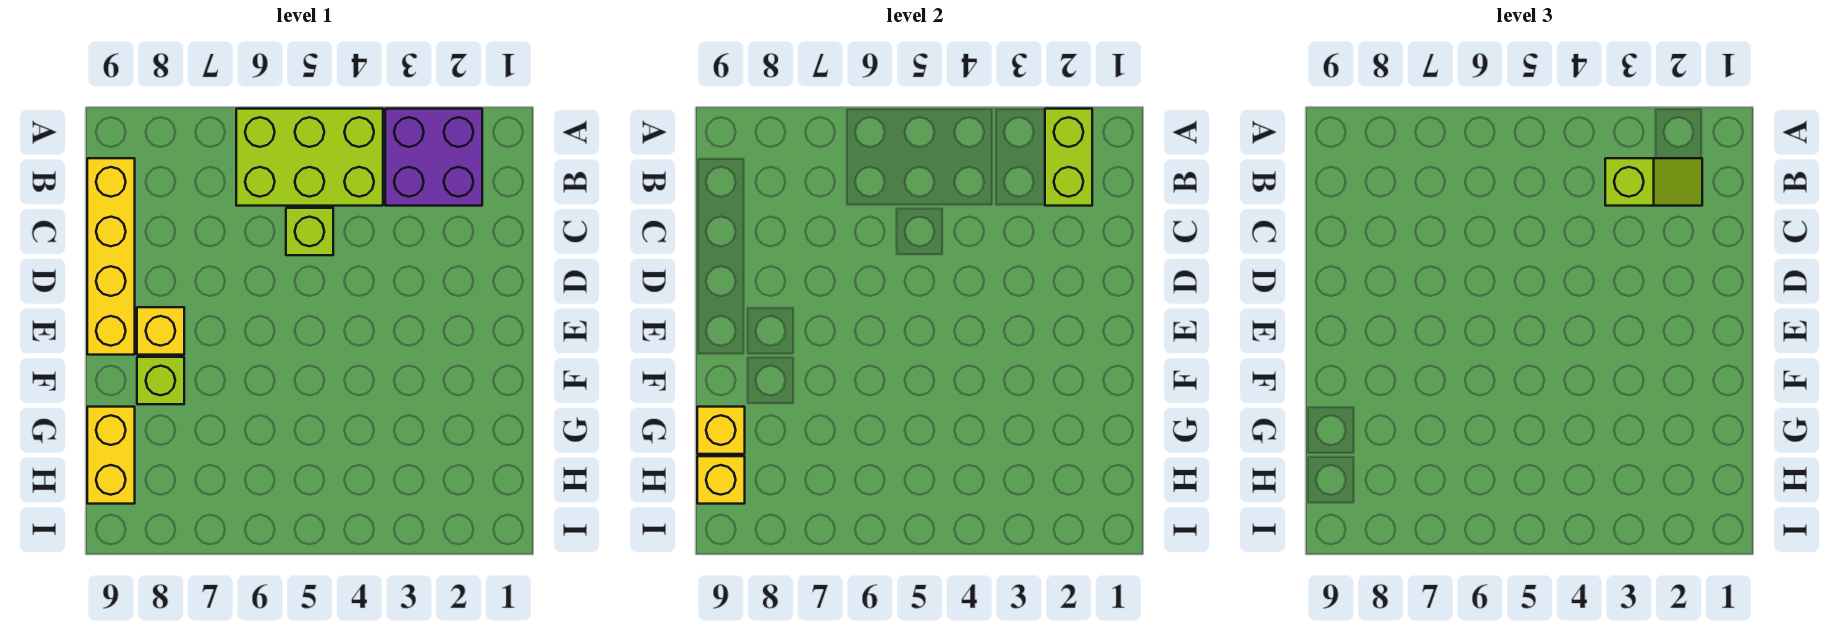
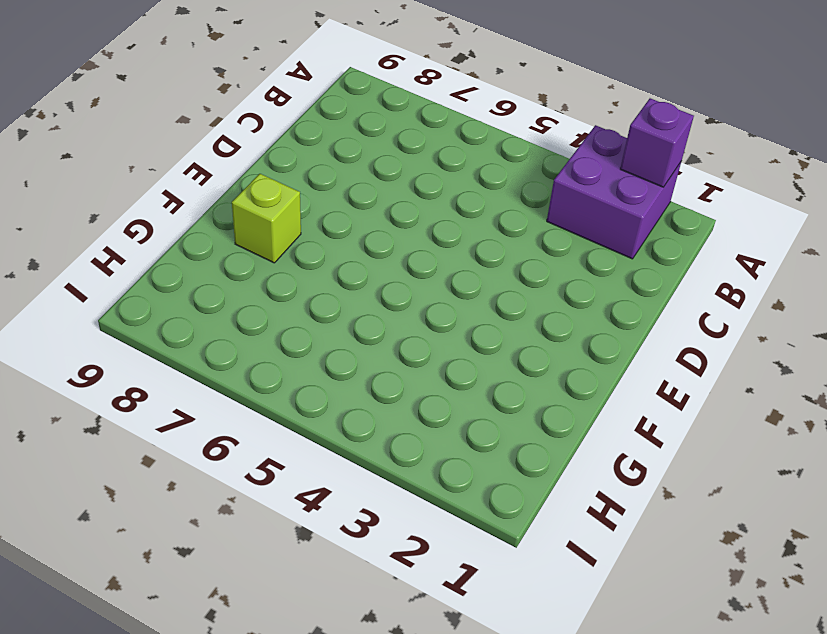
purple brick A2 level 2 -> lime brick A2:B2 level 2
none -> lime brick A4:B6 level 1
none -> yellow brick B9:E9 level 1

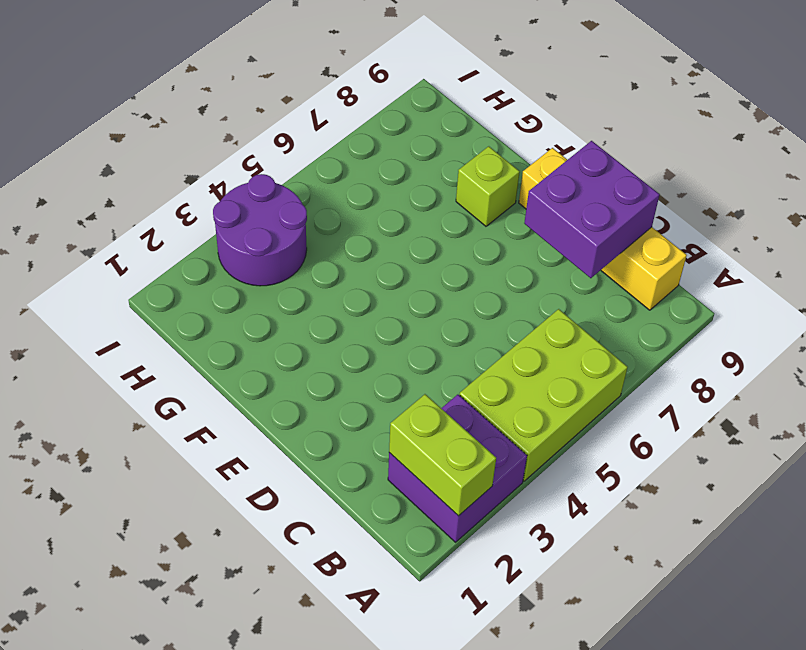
purple brick C8:D9 level 2 -> none
purple round brick H3:I4 level 1 -> none
none -> lime brick C5 level 1
none -> yellow brick E8 level 1

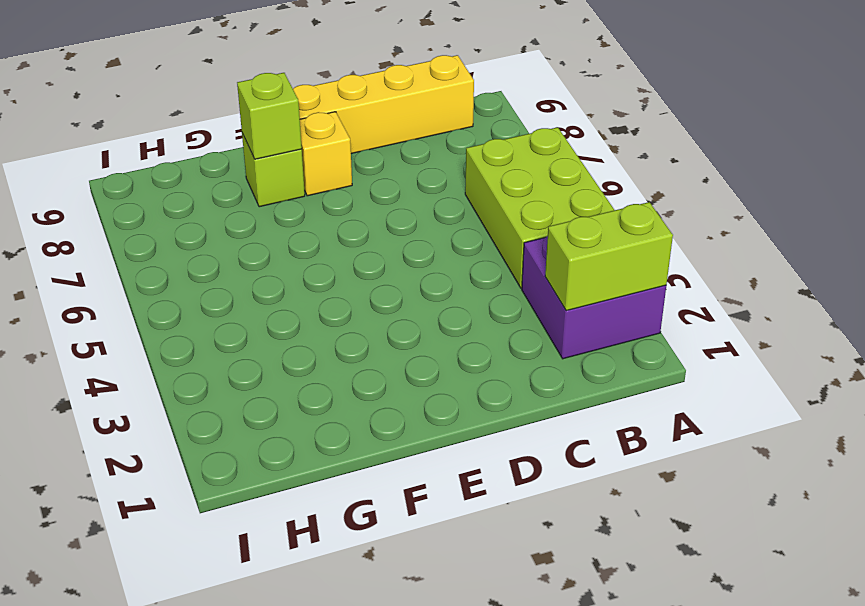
lime brick F8 level 2 -> lime brick C5 level 1
none -> yellow brick G9:H9 level 1
none -> yellow brick G9 level 2

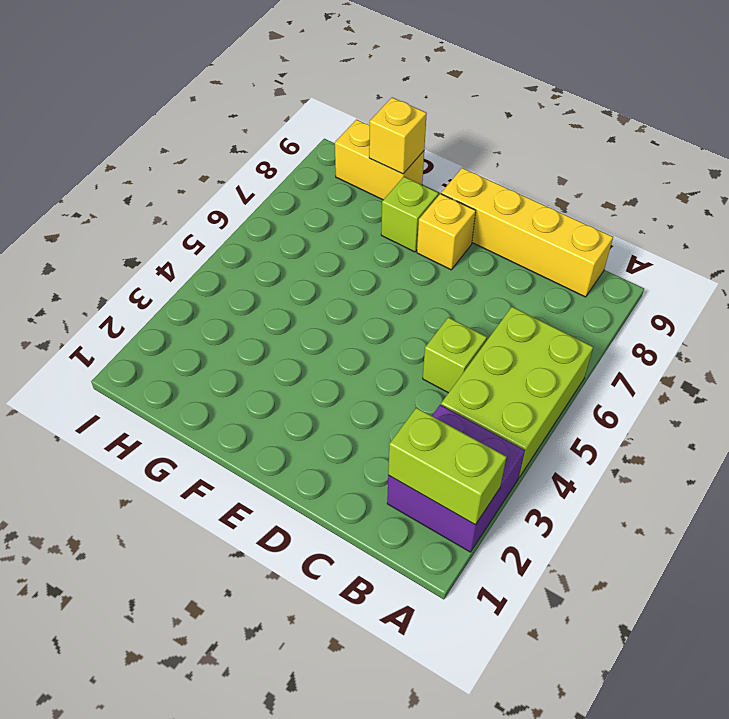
none -> yellow brick H9 level 2
none -> lime slope B2:B3 level 3 top 3

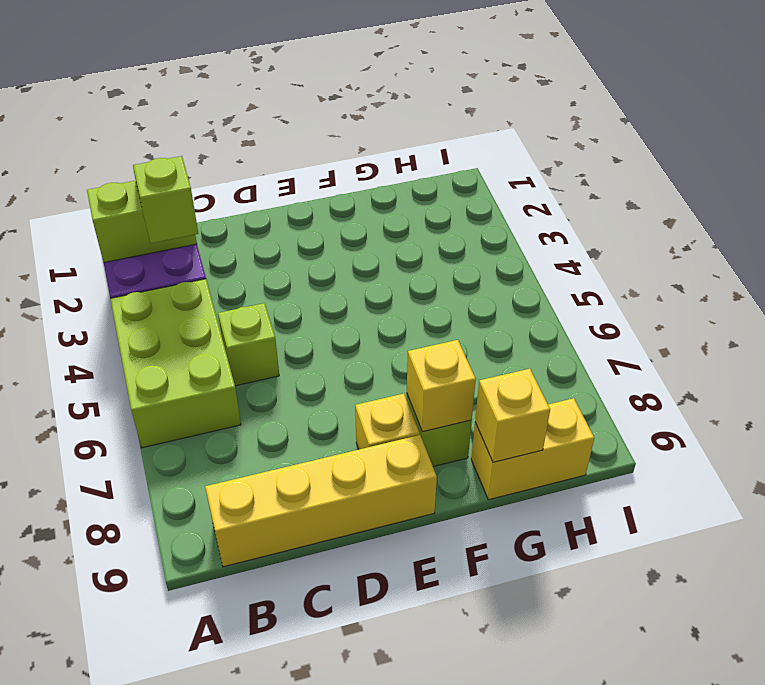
yellow brick F8 level 2 -> yellow brick H9 level 2

